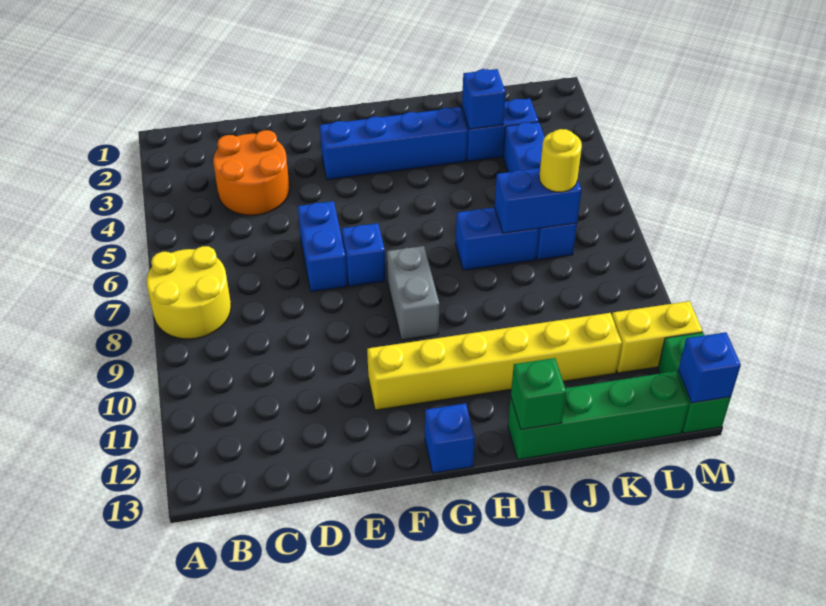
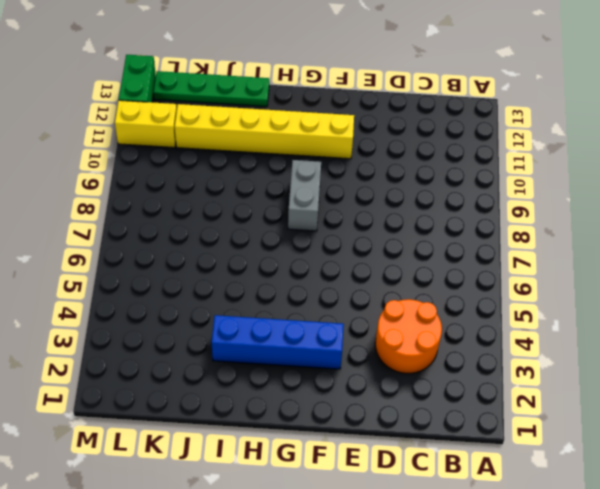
green plate I13:L13 level 1 -> green brick I13:L13 level 1
none -> yellow round brick A7:B8 level 1
none -> blue brick E6:E7 level 1
none -> blue brick F7 level 1

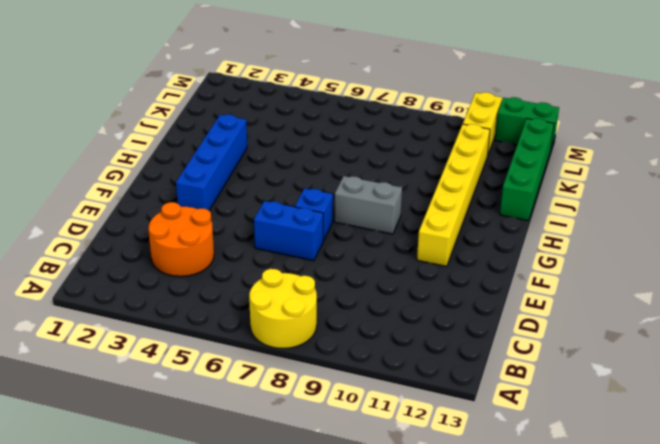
none -> blue brick G13 level 1
none -> blue brick I7:J7 level 1
none -> blue brick J3:K3 level 1

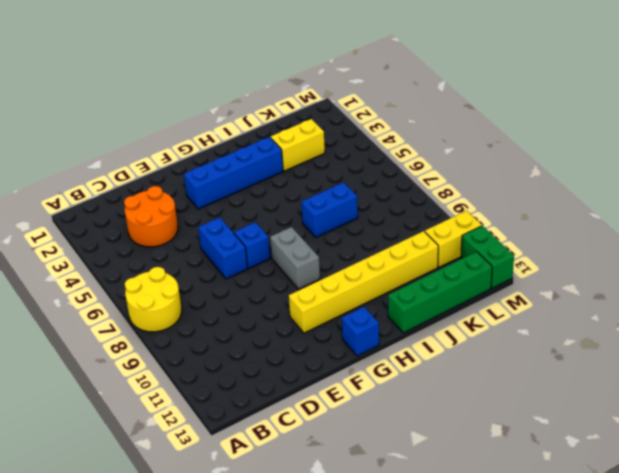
yellow brick J3:K3 level 1 -> blue brick J3:K3 level 1
none -> blue brick K4:K7 level 1
none -> green brick I13 level 2
none -> blue brick J3 level 2

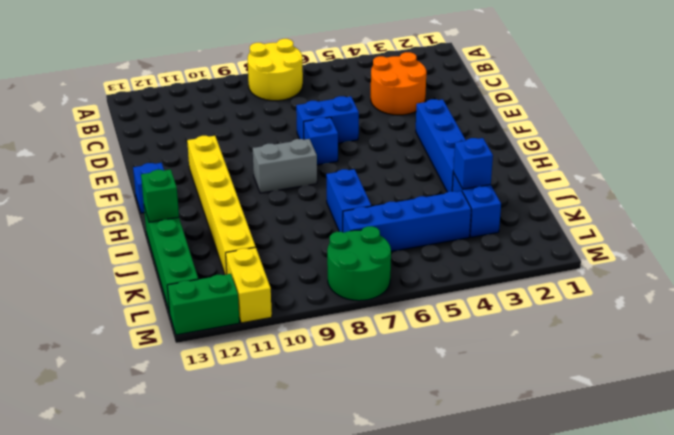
green round brick L7:M8 level 1 -> none
none -> blue brick J7:K7 level 2
none -> blue brick M13 level 2
none -> yellow round brick K7 level 3

